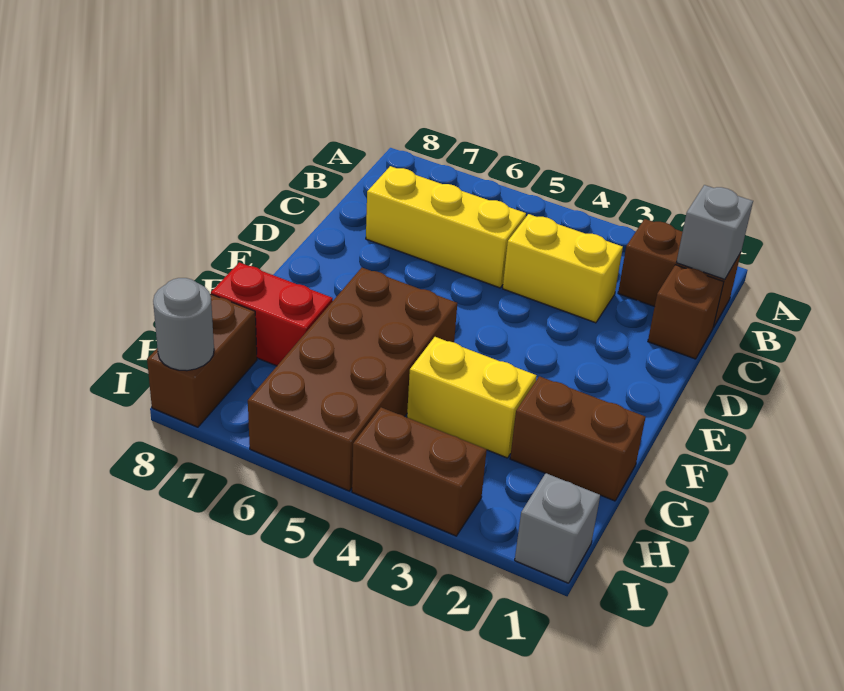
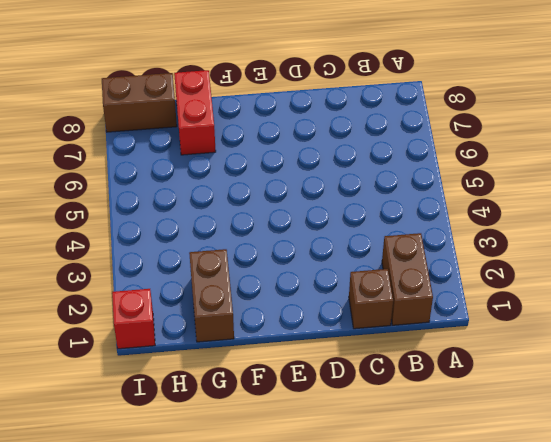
red brick I1 level 1 -> grey brick I1 level 1
none -> yellow brick C3:C4 level 1
none -> yellow brick C5:C7 level 1
none -> brown brick F5:I6 level 1

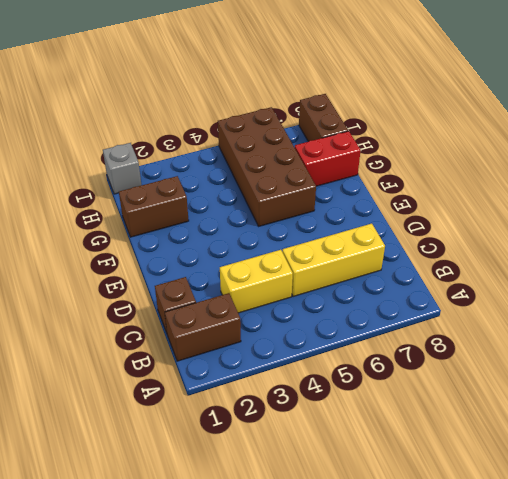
none -> yellow brick G3:G4 level 1
none -> brown brick I3:I4 level 1
none -> grey brick B1 level 2

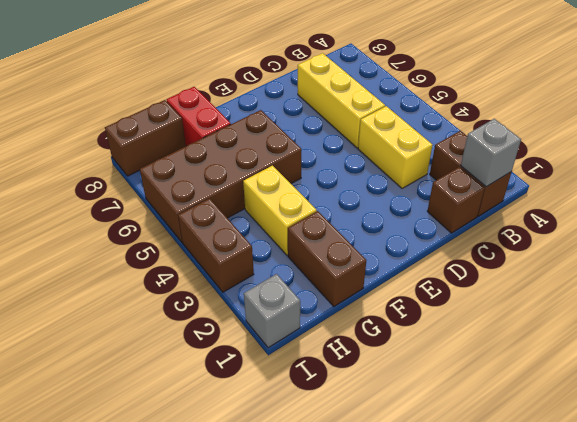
none -> grey round brick I8 level 2

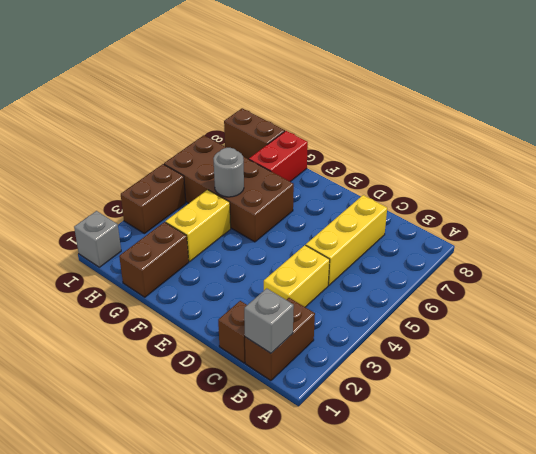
grey round brick G5 level 2 -> grey round brick I8 level 2

